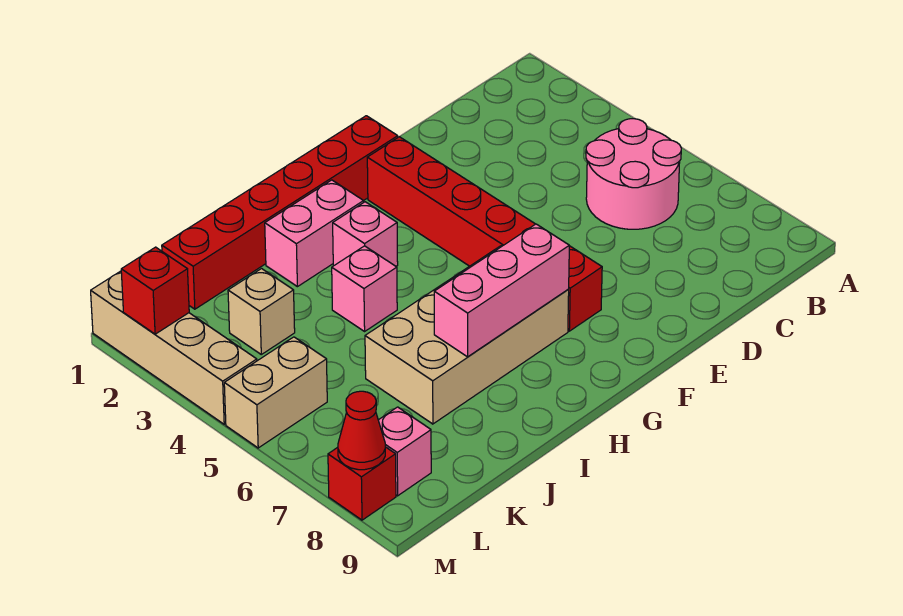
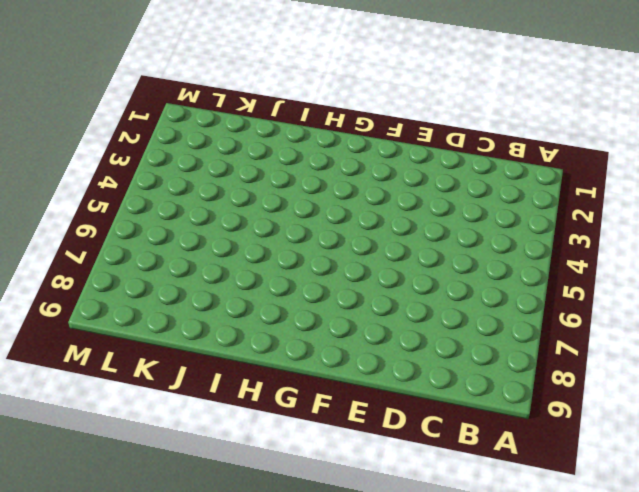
none -> pink round brick B5:C6 level 1
none -> red brick F1:K1 level 1
none -> red brick F2:F7 level 1

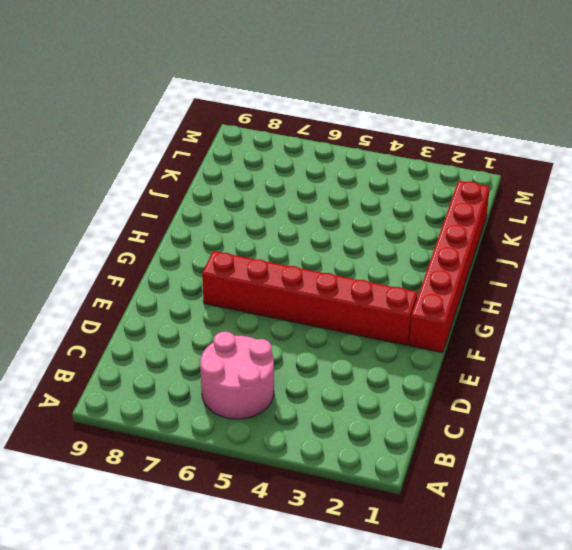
none -> tan brick G6:J7 level 1
none -> pink brick H2:I2 level 1
none -> pink brick H3 level 1

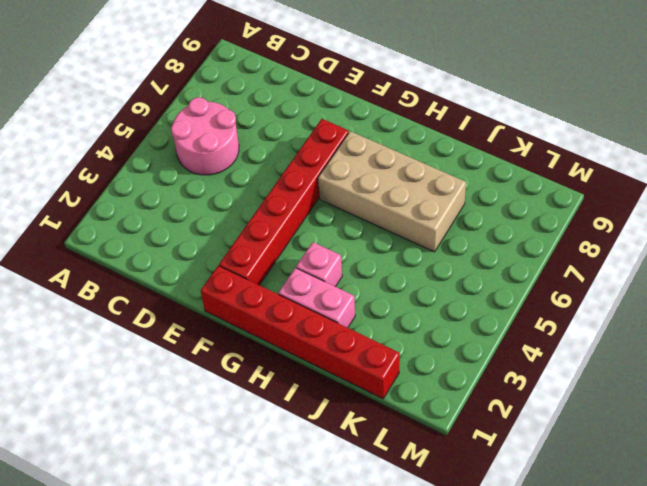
none -> pink brick I4 level 1
none -> tan brick K3 level 1
none -> tan brick L5:M5 level 1

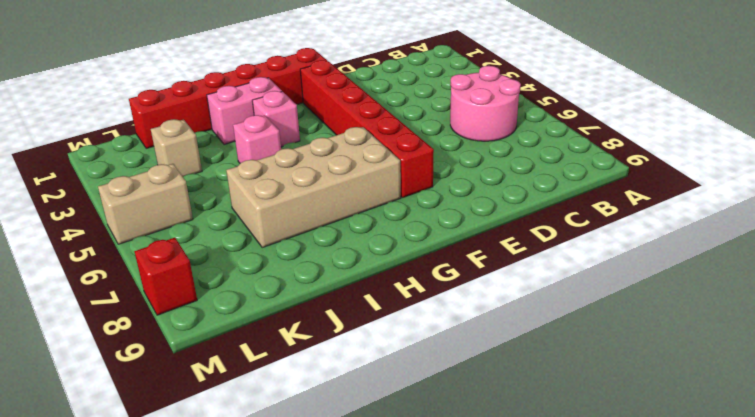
none -> pink brick L8 level 1
none -> tan brick M1:M4 level 1
none -> pink brick G7:I7 level 2

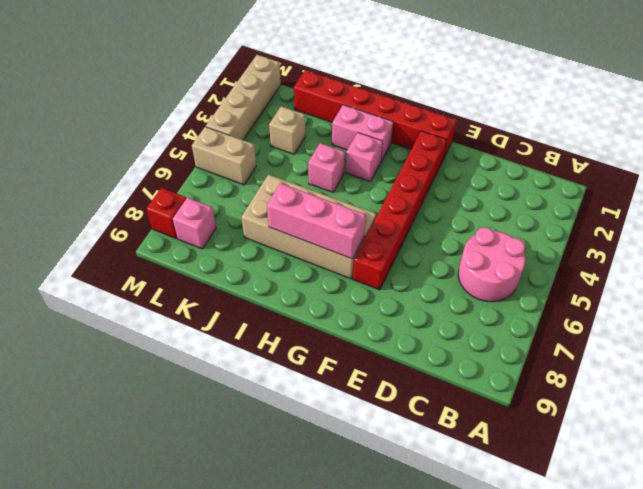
none -> red brick M2 level 2
none -> red cone M8 level 2

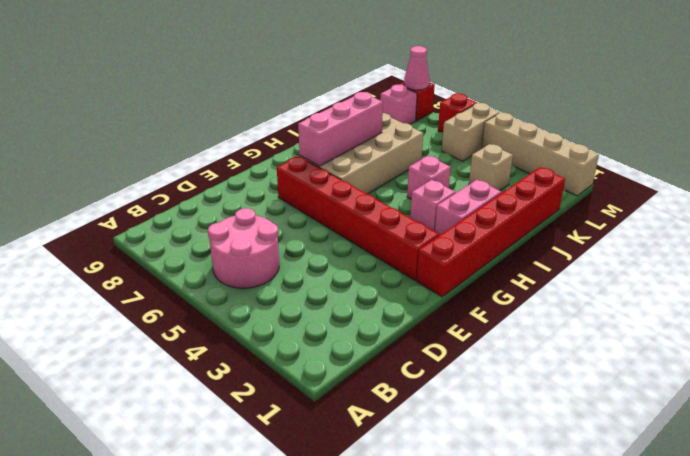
red brick M6 level 1 -> red brick M2 level 2
pink cone M8 level 2 -> red cone M8 level 2

